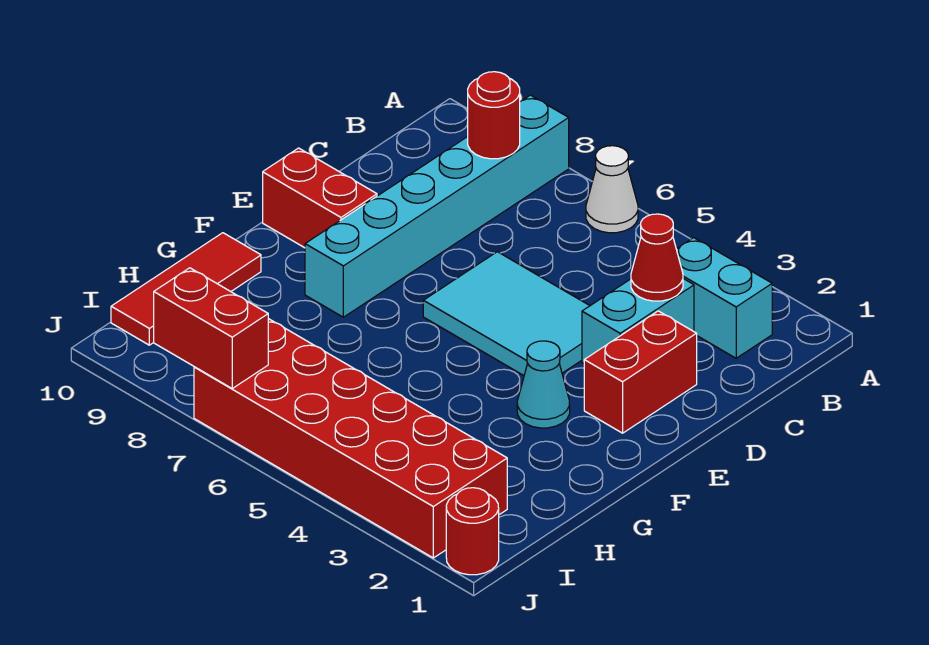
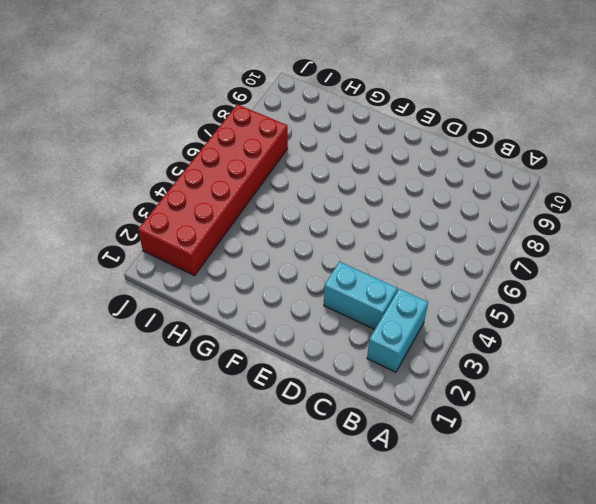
none -> white cone A6 level 1
none -> cyan brick A8:F8 level 1
none -> red brick D2:E2 level 1

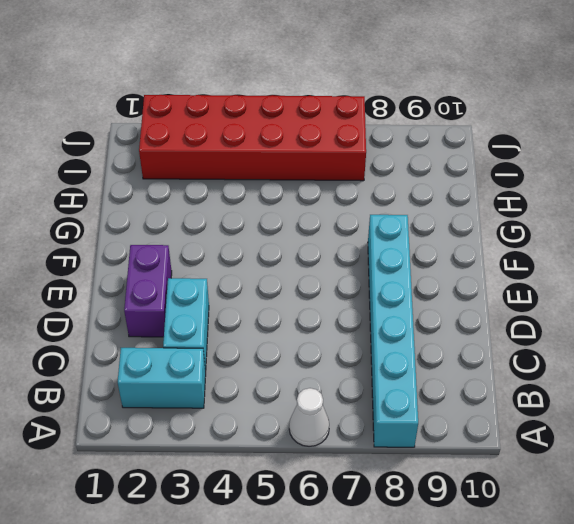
purple brick D2:E2 level 1 -> red brick D2:E2 level 1
none -> cyan tile D4:E6 level 1
none -> red brick E9:E10 level 1
none -> cyan cone F3 level 1

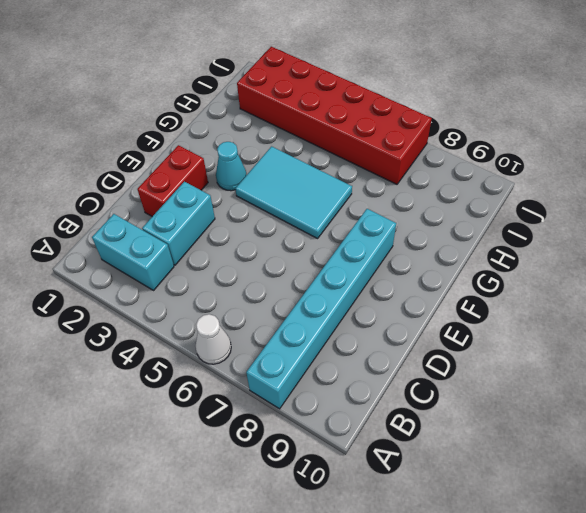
cyan tile F4:G6 level 1 -> cyan tile D4:E6 level 1
none -> red brick E9:E10 level 1
none -> red tile G10:I10 level 1
none -> red round brick J1 level 1

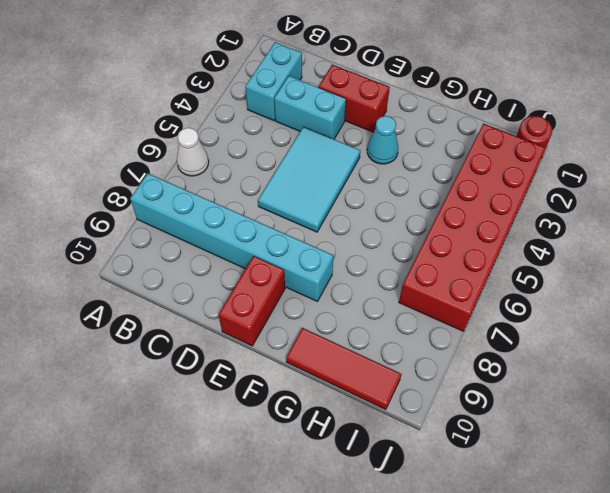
none -> red round brick B8 level 2
none -> red cone C3 level 2
none -> red brick J7:J8 level 2

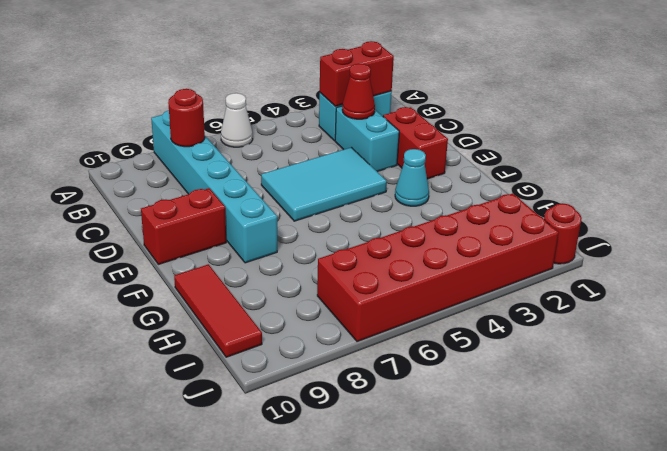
red brick B2:B3 level 2 -> red brick J7:J8 level 2

